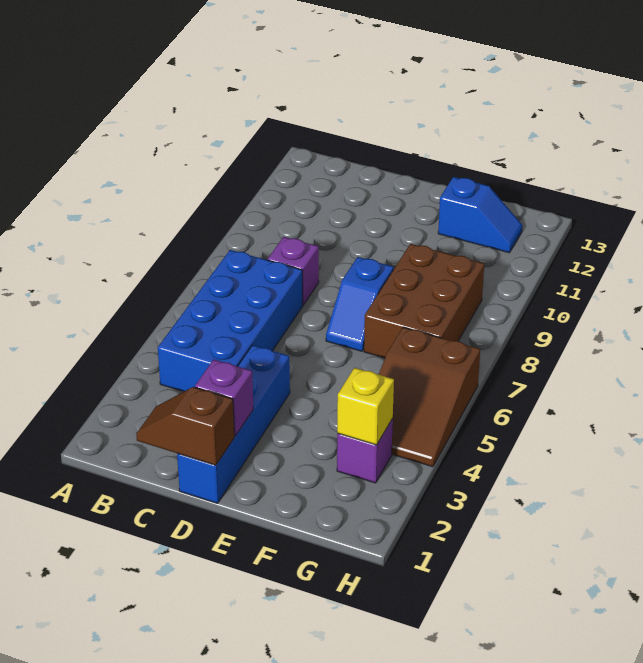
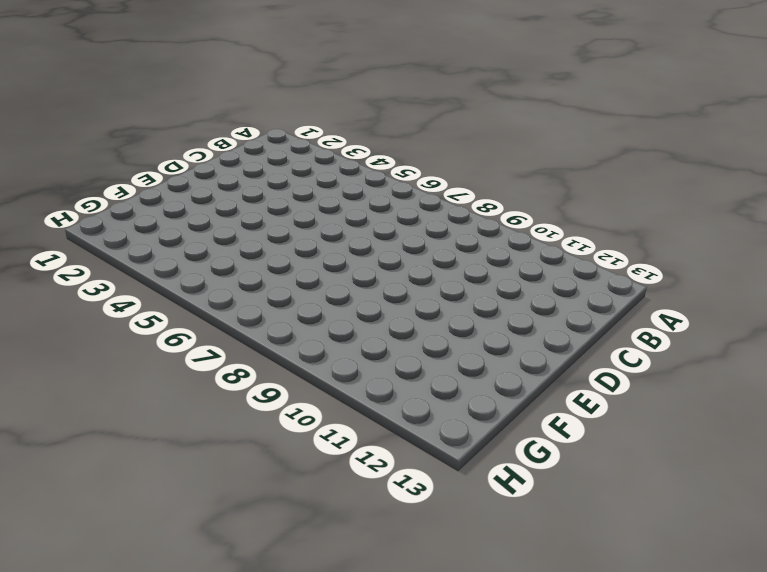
none -> blue brick B4:C7 level 1
none -> purple brick C8 level 1

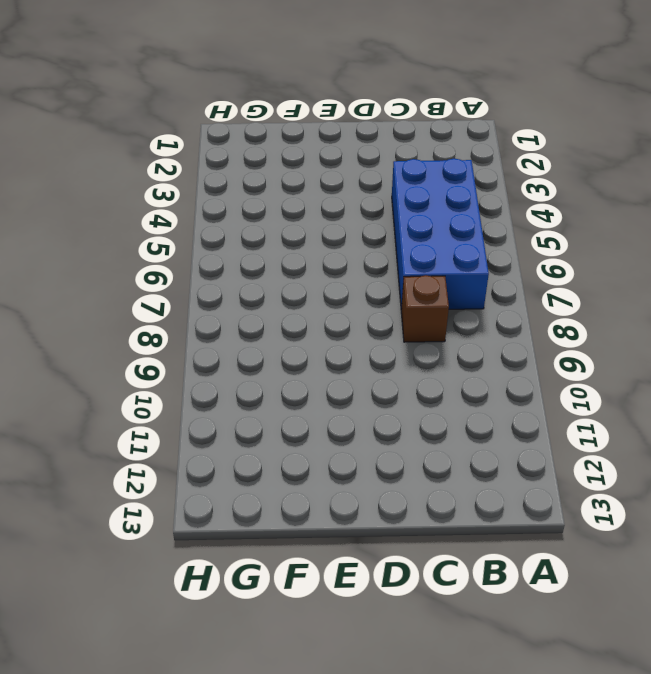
brown brick C8 level 1 -> purple brick C8 level 1
none -> blue brick D1:D4 level 1
none -> blue slope E7:E8 level 1 top 8

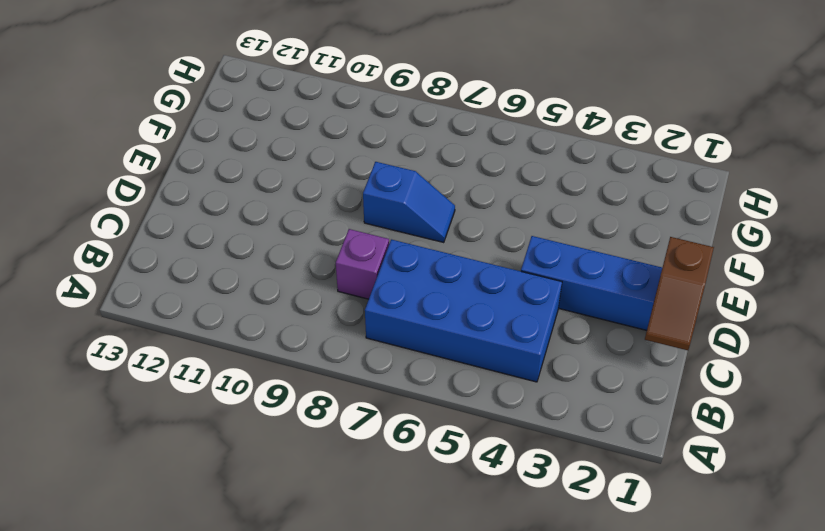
none -> brown brick F7:G9 level 1
none -> blue slope F12:G12 level 1 top F

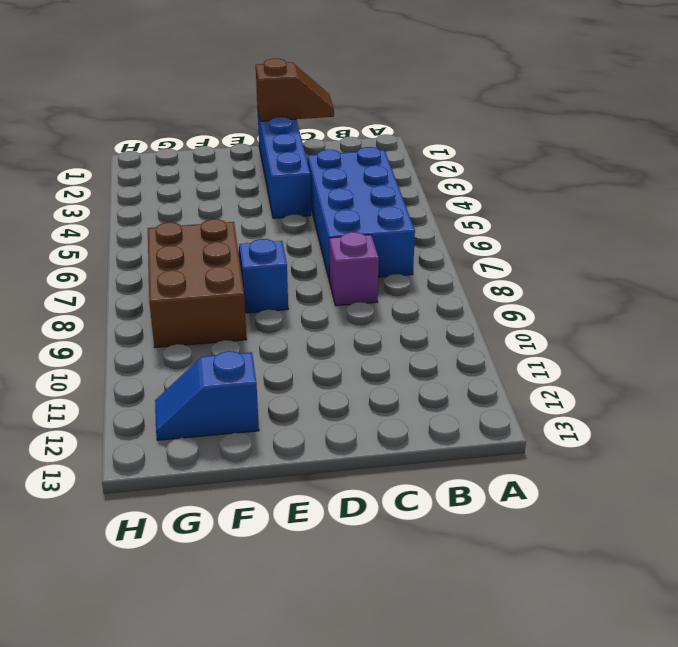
none -> purple brick G3 level 1
none -> brown slope G4:H6 level 1 top 6

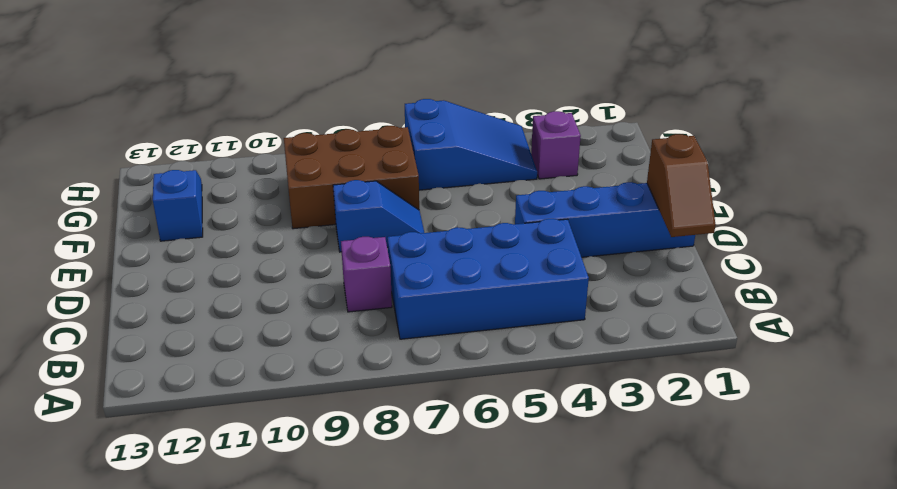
blue slope G4:H6 level 1 top 6 -> brown slope G4:H6 level 1 top 6
none -> purple brick D2 level 2
none -> yellow brick G3 level 2

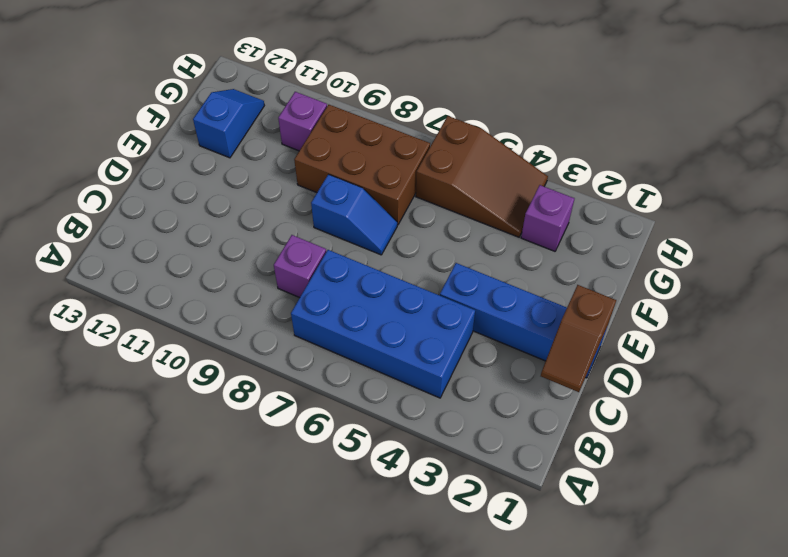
purple brick G10 level 1 -> purple brick D2 level 2
none -> yellow brick G3 level 2

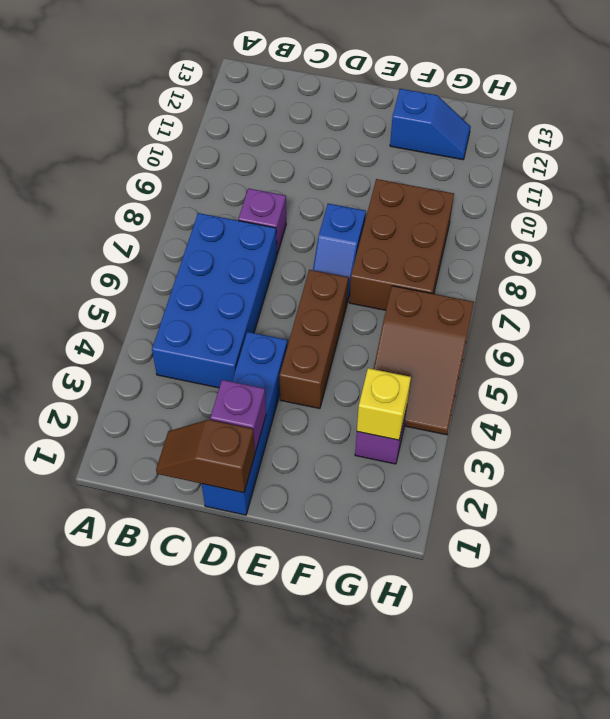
brown brick E4:E6 level 1 -> none

